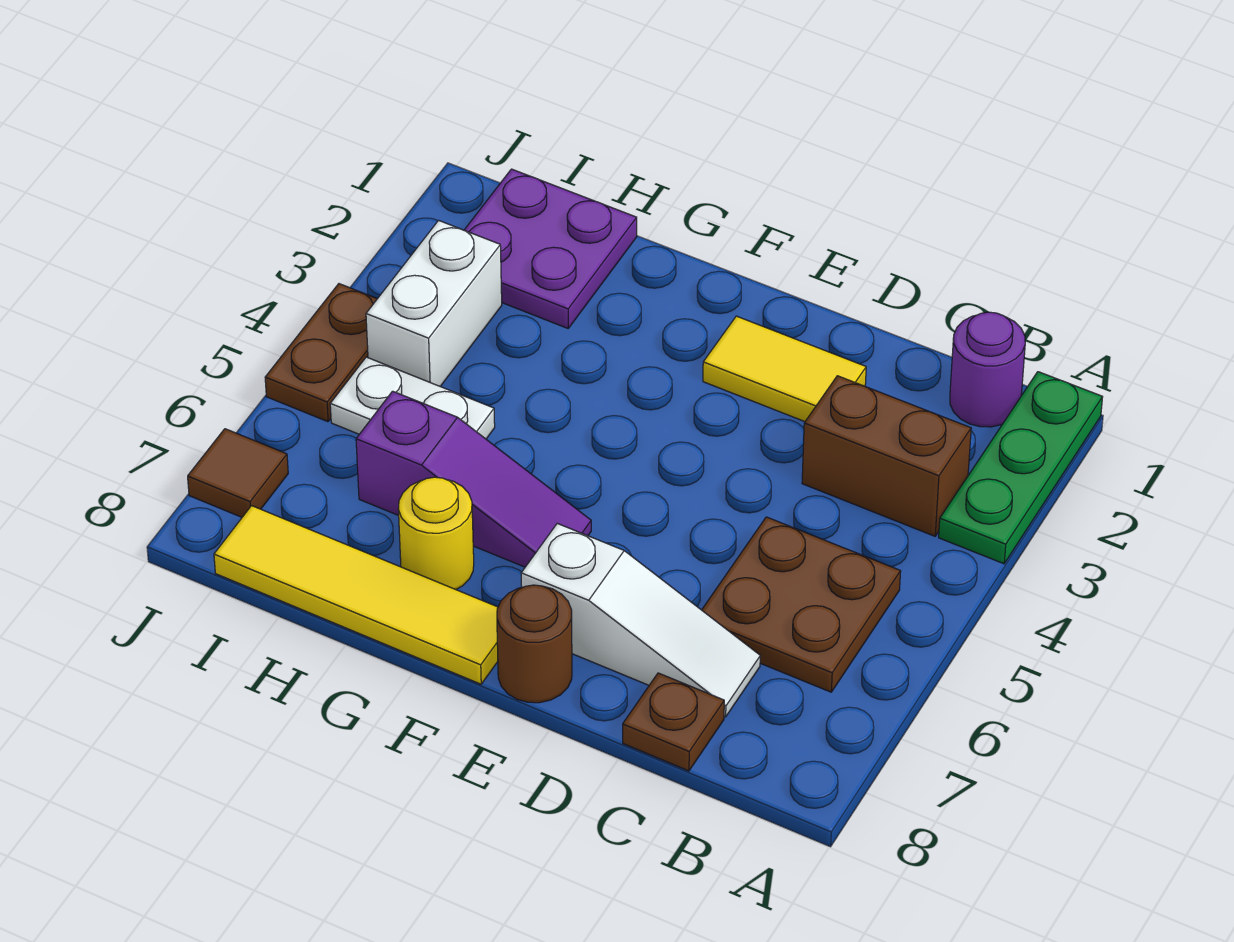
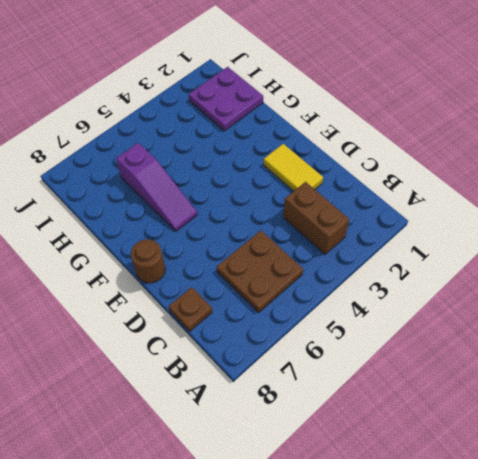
none -> green plate A1:A3 level 1
none -> purple round brick B1 level 1
none -> white slope C7:E7 level 1 top E

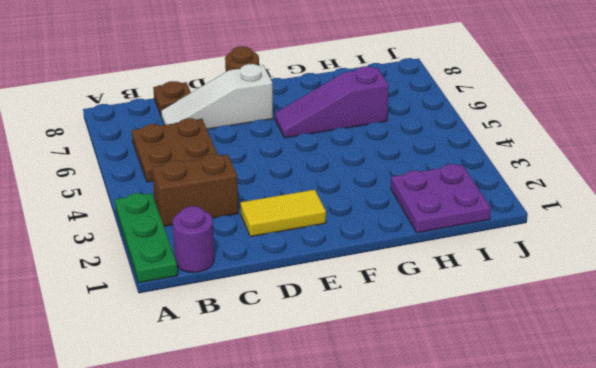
none -> yellow tile F8:I8 level 1
none -> yellow round brick G7 level 1
none -> white plate H5:I5 level 1

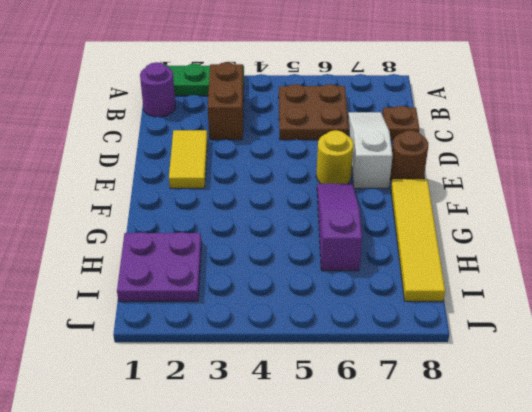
yellow round brick E6 level 1 -> yellow round brick G7 level 1
none -> white plate H5:I5 level 1
none -> white brick I3:I4 level 1
none -> brown plate J4:J5 level 1

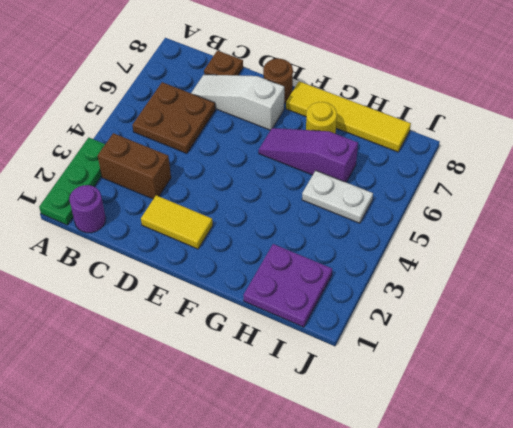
none -> white brick I3:I4 level 1
none -> brown plate J4:J5 level 1
none -> brown tile J7 level 1

